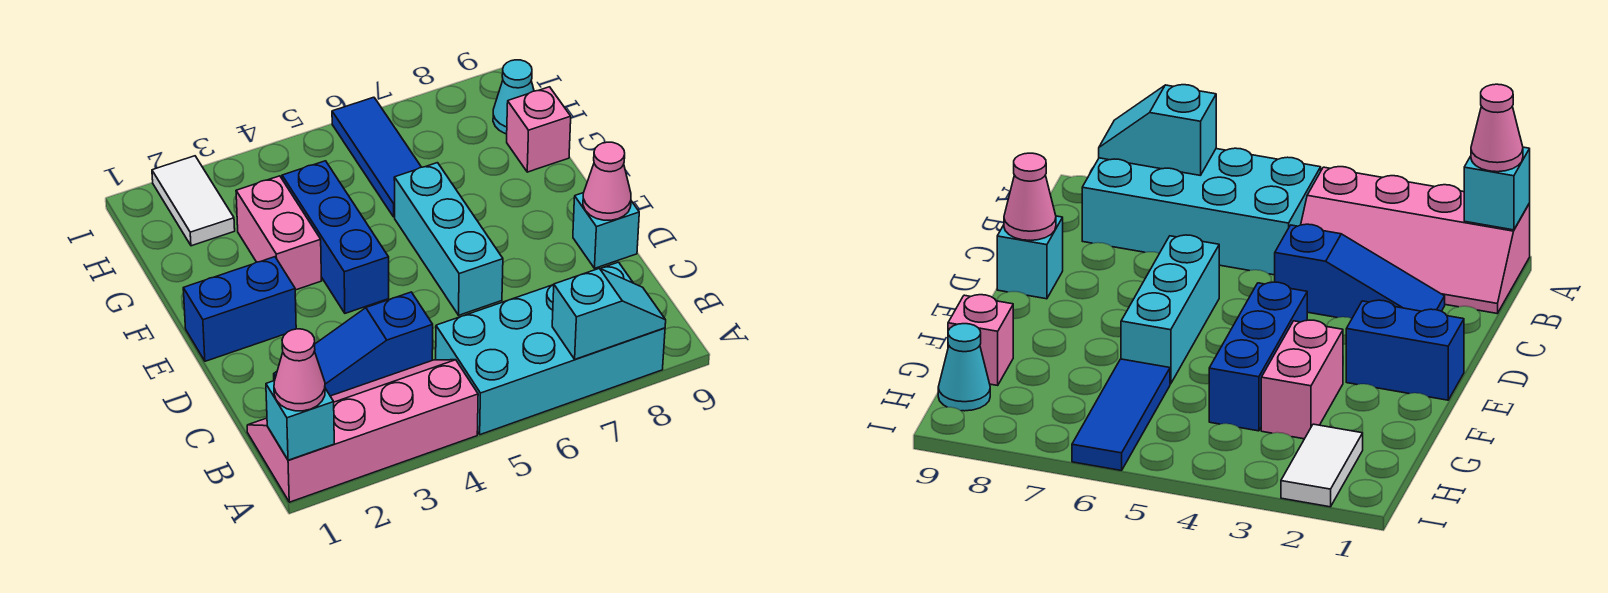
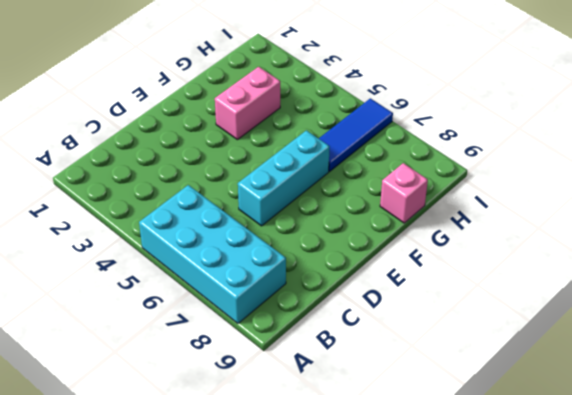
none -> pink slope A1:B4 level 1 top A
none -> blue slope C2:C4 level 1 top 4
none -> cyan brick D9 level 1

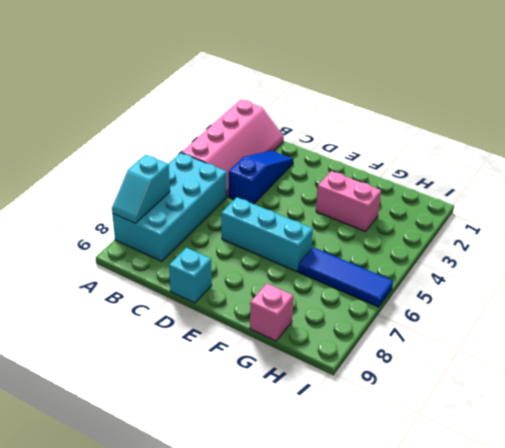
none -> blue brick E1:E2 level 1
none -> blue brick E4:G4 level 1
none -> white tile H2:I2 level 1

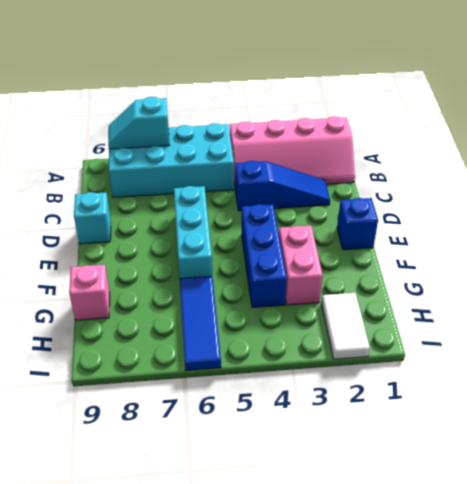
blue brick E1 level 1 -> blue brick E1:E2 level 1
none -> cyan cone H9 level 1
none -> cyan brick A1 level 2
none -> pink cone D9 level 2

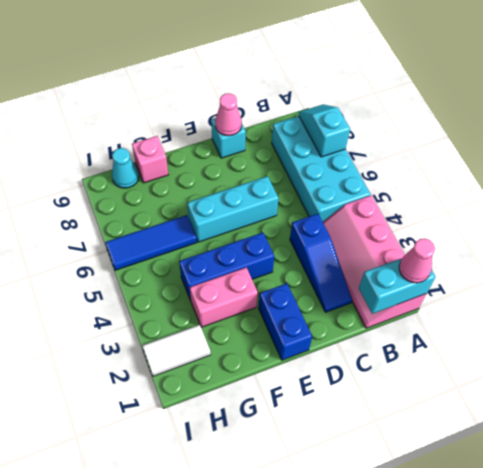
cyan brick A1:B1 level 2 -> cyan brick A1 level 2

